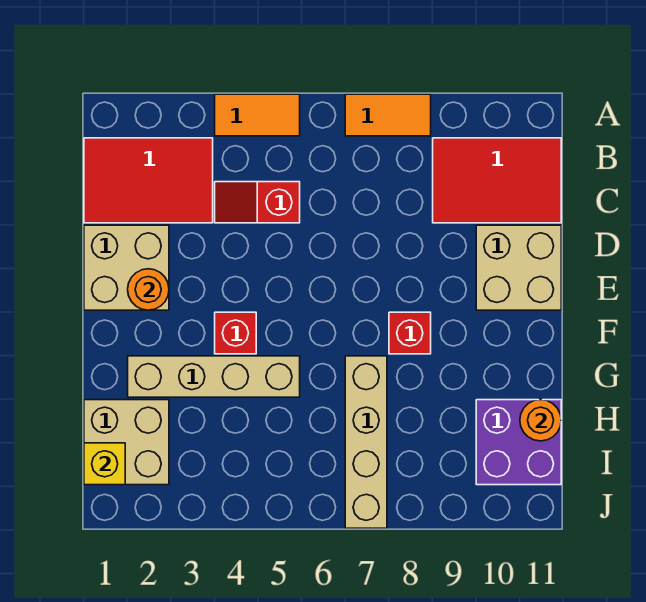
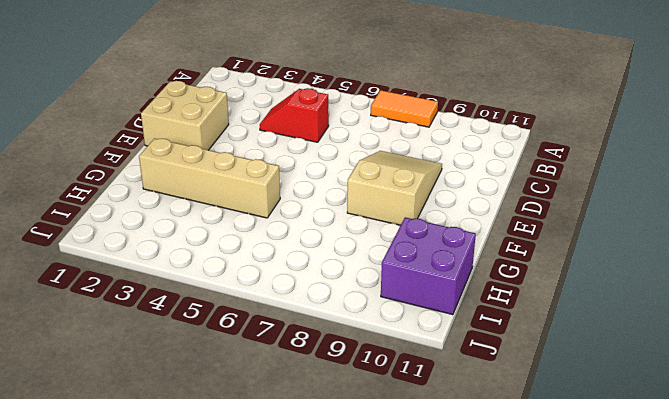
tan slope D8:F9 level 1 top F -> red brick F8 level 1
none -> orange tile A4:A5 level 1
none -> red tile B1:C3 level 1
none -> red tile B9:C11 level 1

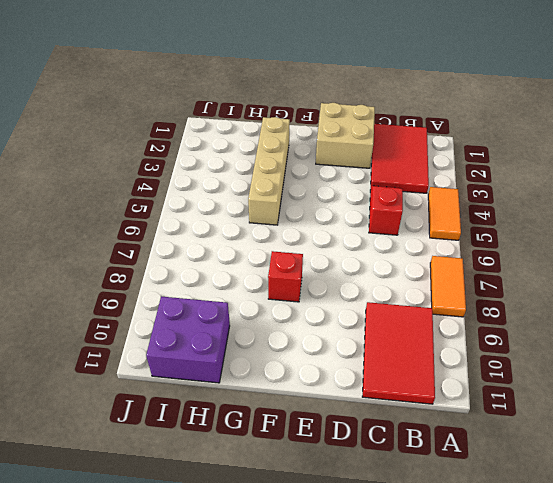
none -> tan brick D10:E11 level 1
none -> red brick F4 level 1
none -> tan brick G7:J7 level 1

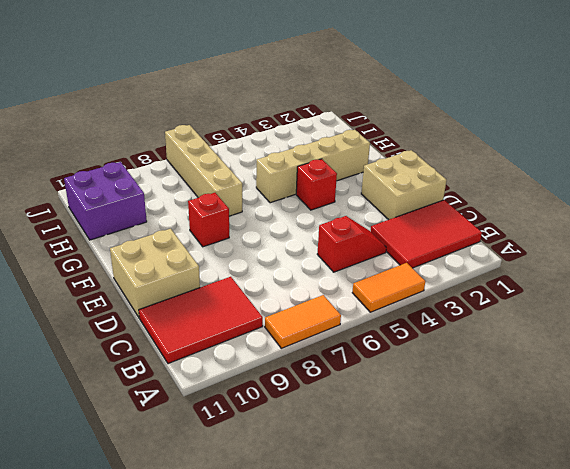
none -> tan brick H1:I2 level 1
none -> orange round brick E2 level 2
none -> orange round brick H11 level 2

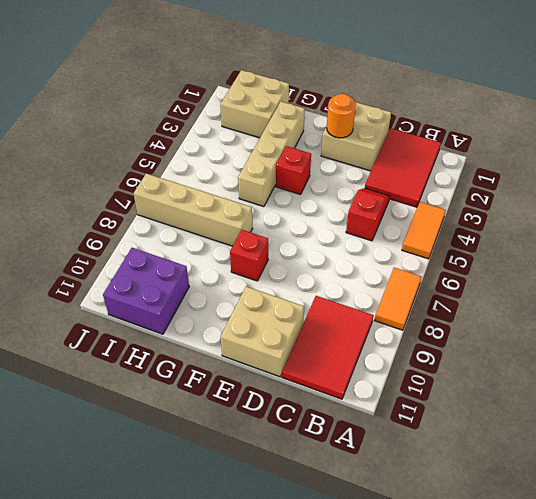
none -> orange round brick H11 level 2
none -> yellow brick I1 level 2

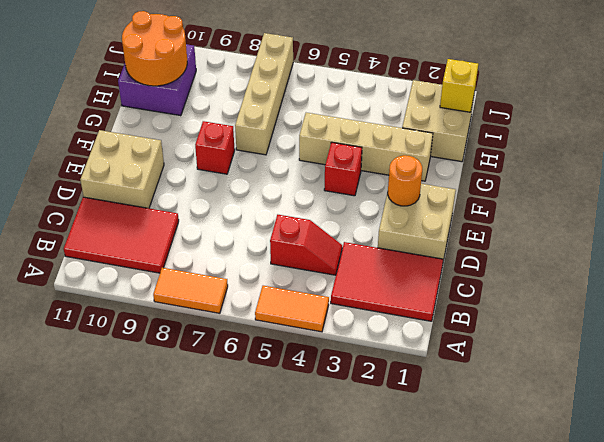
orange round brick H10:I11 level 2 -> orange round brick H11 level 2

